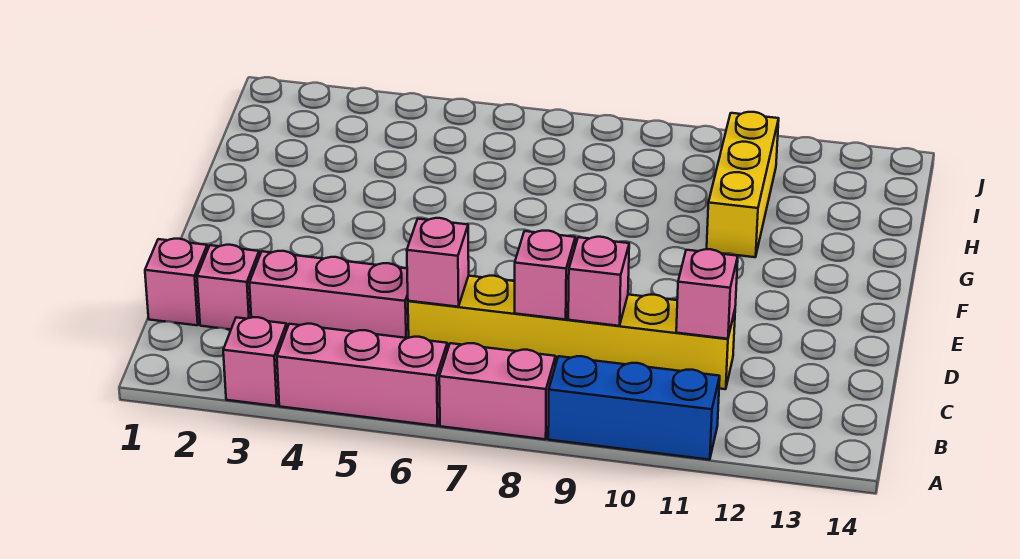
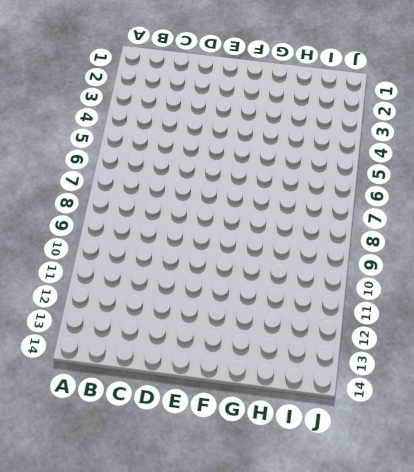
none -> pink brick A3 level 1
none -> pink brick A4:A6 level 1
none -> pink brick A7:A8 level 1

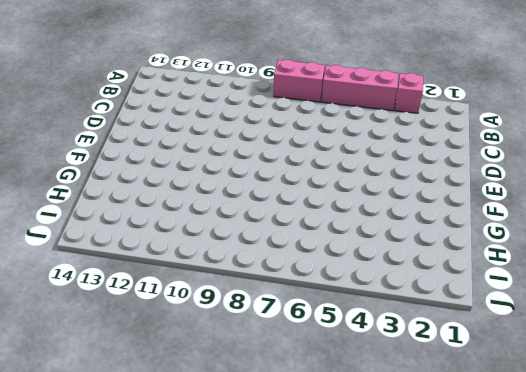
none -> blue brick A9:A11 level 1
none -> pink brick C1 level 1
none -> pink brick C2 level 1

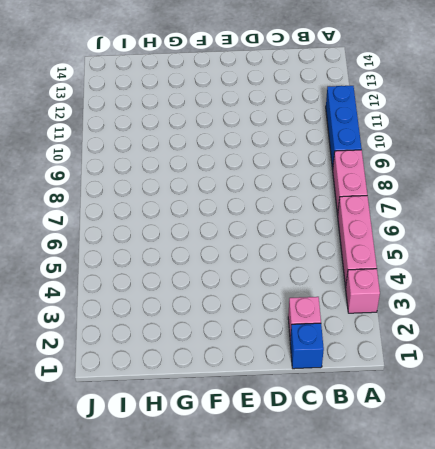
blue brick C1 level 1 -> pink brick C1 level 1
none -> pink brick C3:C5 level 1
none -> yellow brick C6:C11 level 1
none -> yellow brick G11:I11 level 1

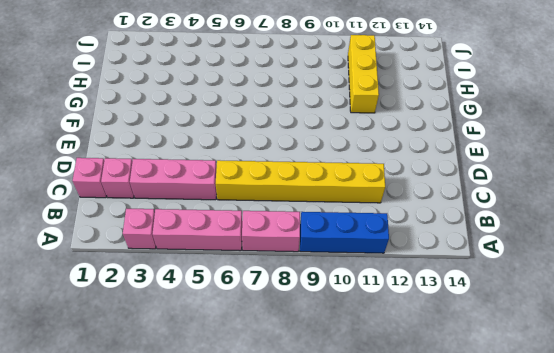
none -> pink brick C6 level 2
none -> pink brick C8 level 2
none -> pink brick C9 level 2

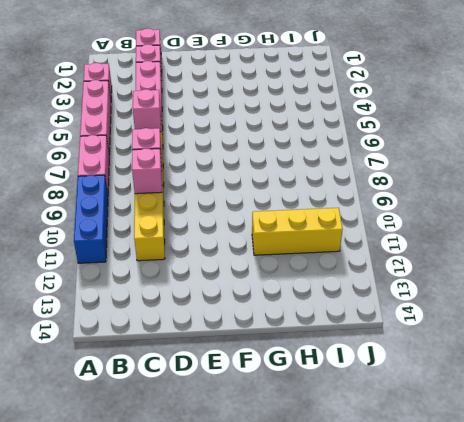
none -> pink brick C11 level 2

